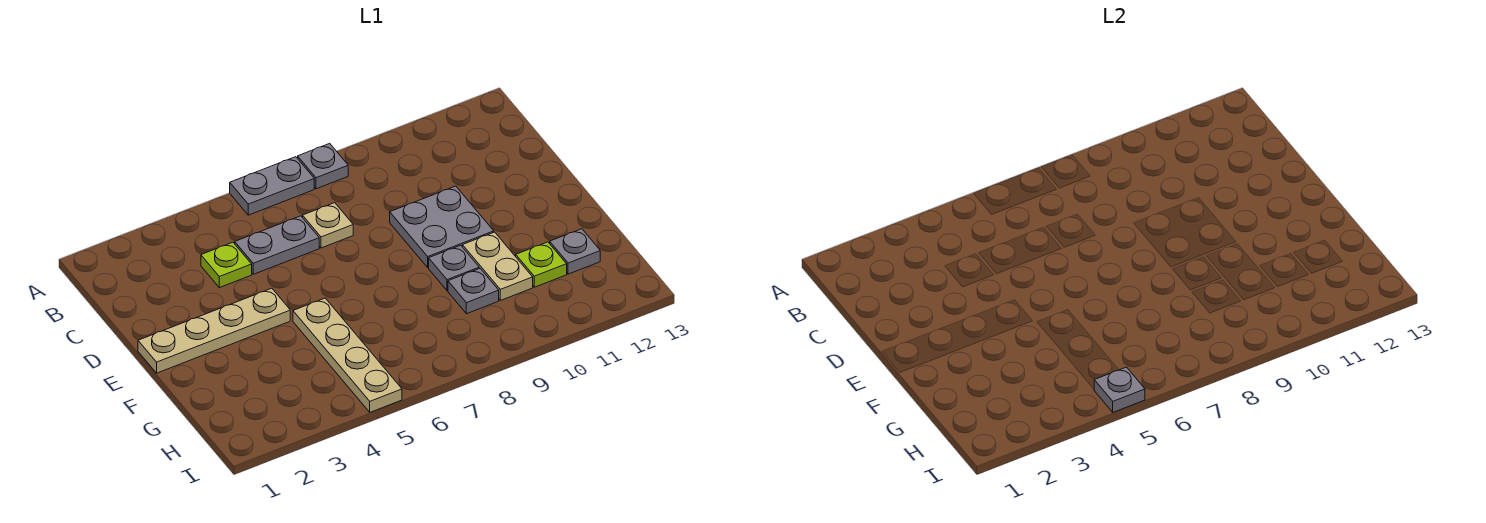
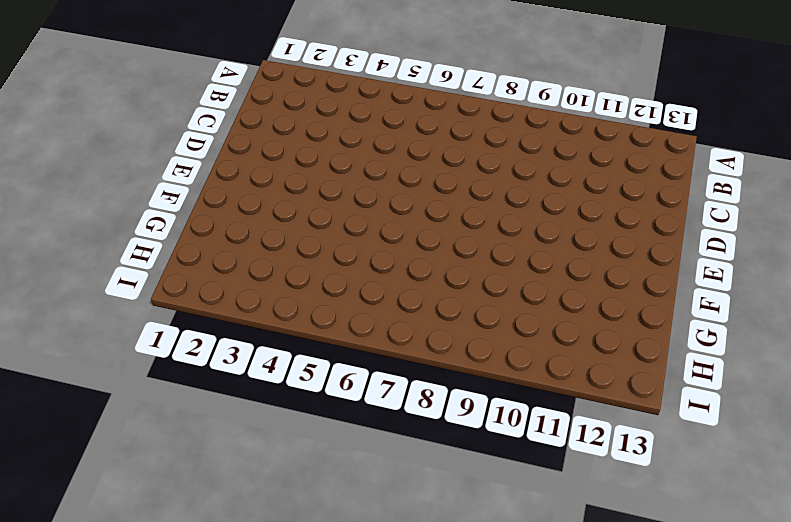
none -> grey plate A6:A7 level 1
none -> grey plate A8 level 1
none -> lime plate C4 level 1

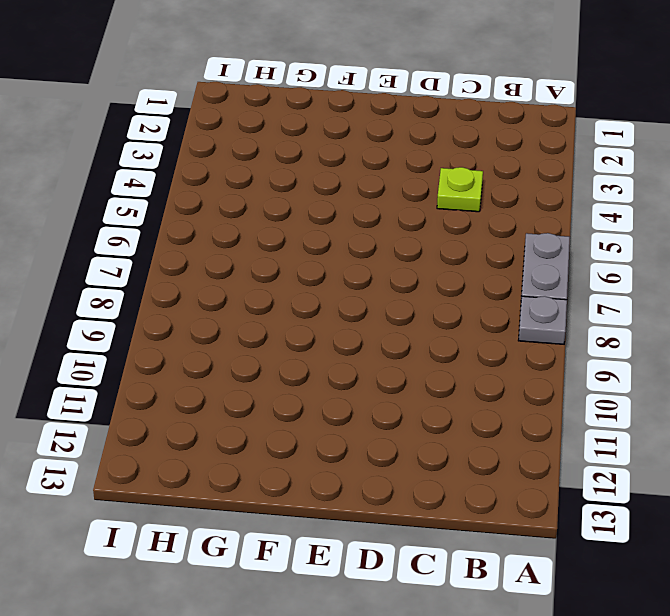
none -> grey plate C5:C6 level 1
none -> tan plate C7 level 1
none -> grey plate D9:E10 level 1

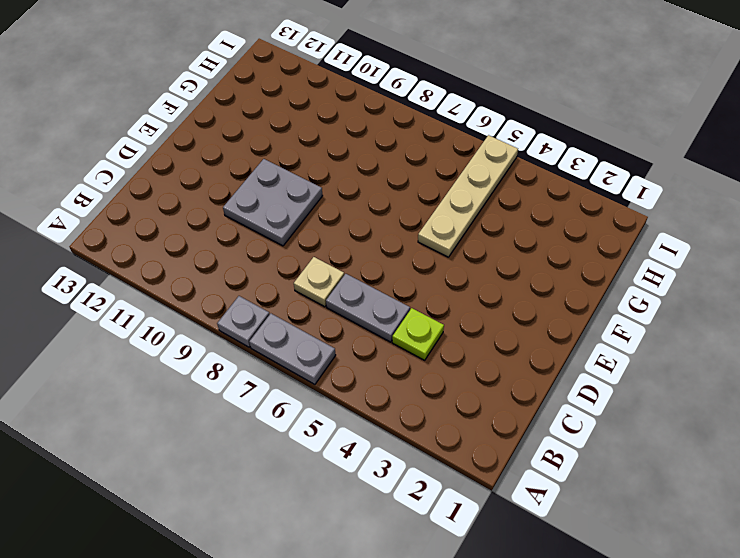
none -> tan plate E1:E4 level 1
none -> grey plate F9 level 1
none -> tan plate F10:G10 level 1

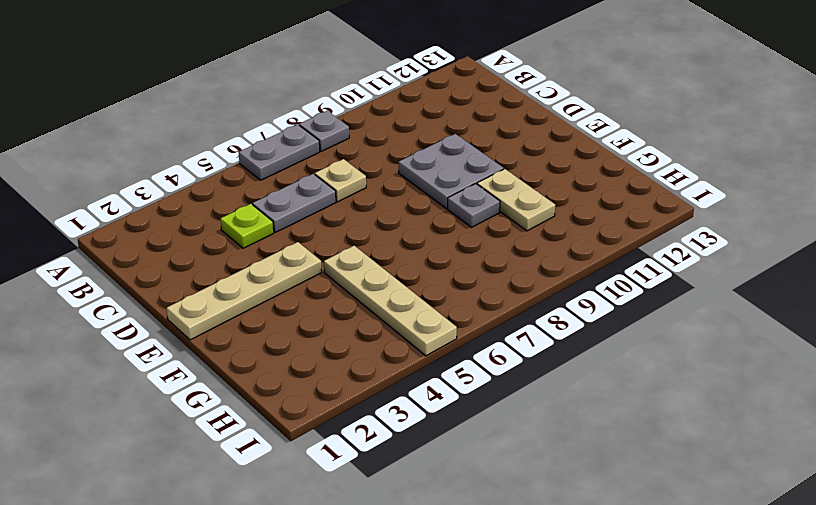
none -> grey plate G9 level 1
none -> lime plate G11 level 1
none -> grey plate G12 level 1

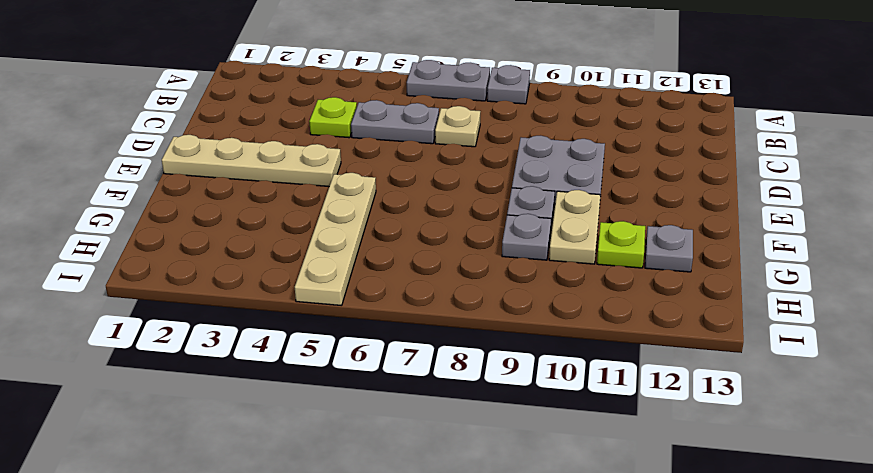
none -> grey plate I5 level 2

